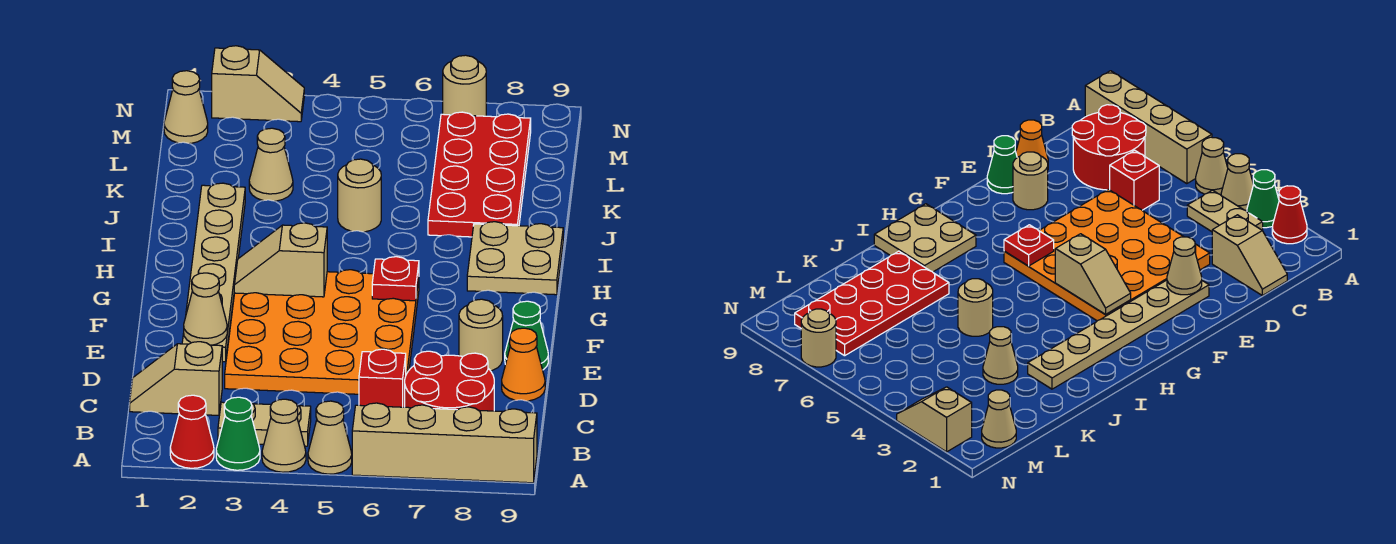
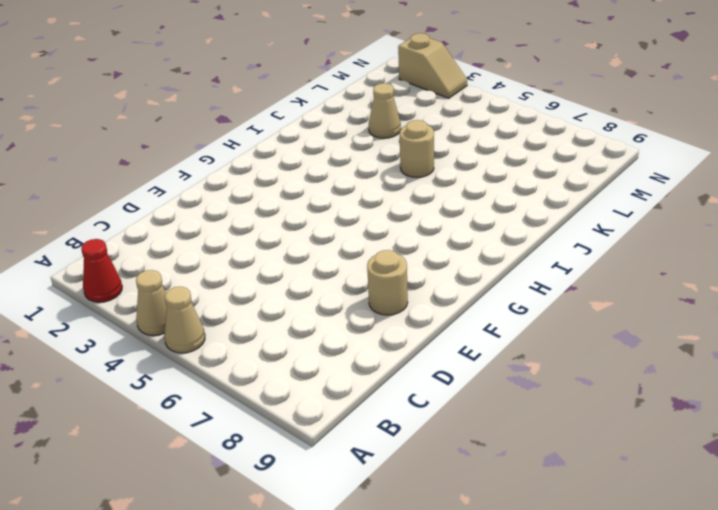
none -> green cone A3 level 1
none -> tan brick A6:A9 level 1
none -> tan plate B3:B4 level 1

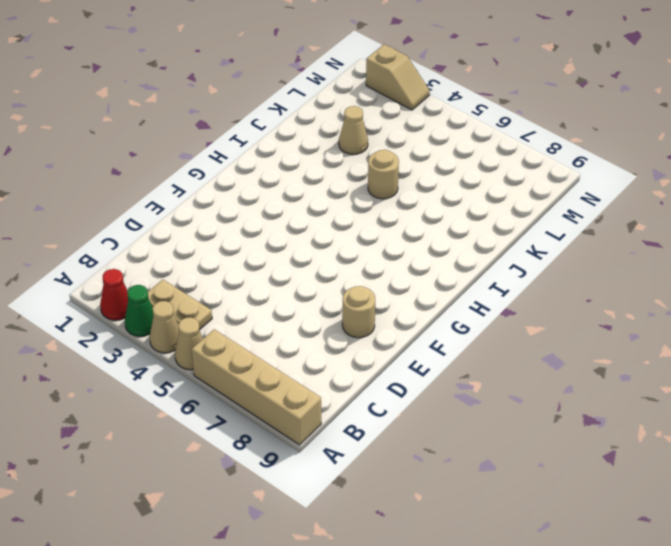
none -> red round brick B7:C8 level 1
none -> tan slope C1:C2 level 1 top 2
none -> red brick C6 level 1

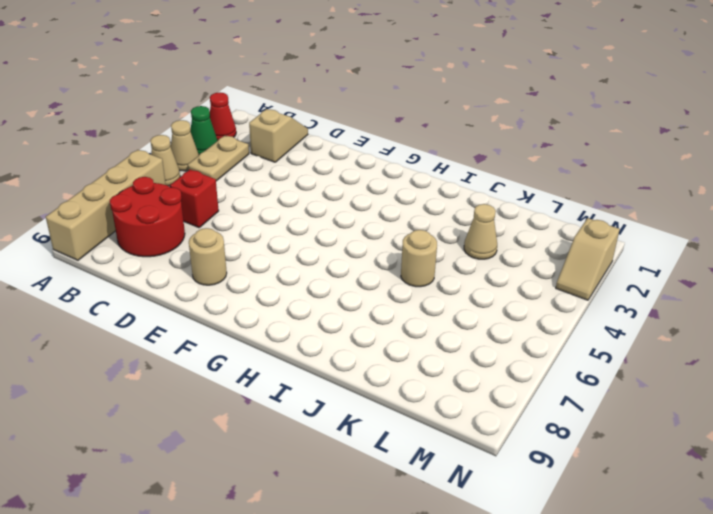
none -> orange plate D3:G6 level 1
none -> orange cone D9 level 1
none -> tan plate E2:J2 level 1

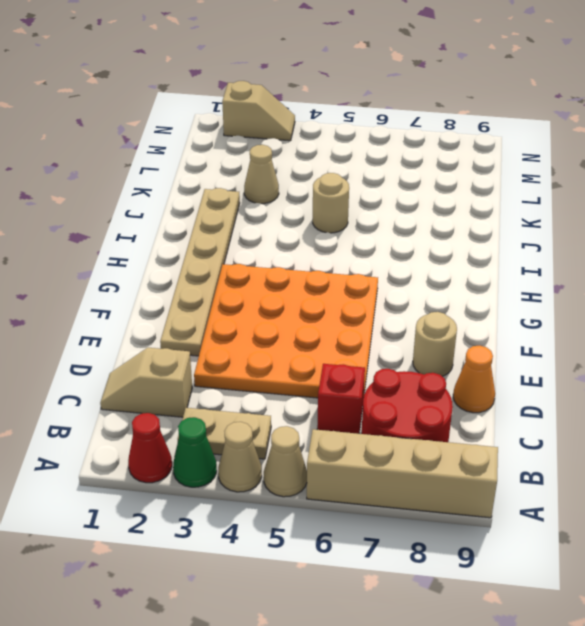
none -> green cone E9 level 1
none -> tan plate H8:I9 level 1
none -> red plate J7:M8 level 1

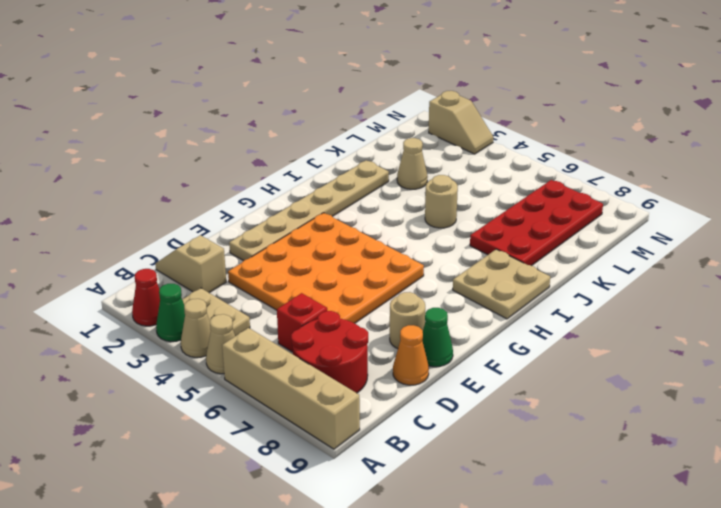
none -> tan cone M1 level 1
none -> tan round brick N7 level 1
none -> tan cone E2 level 2

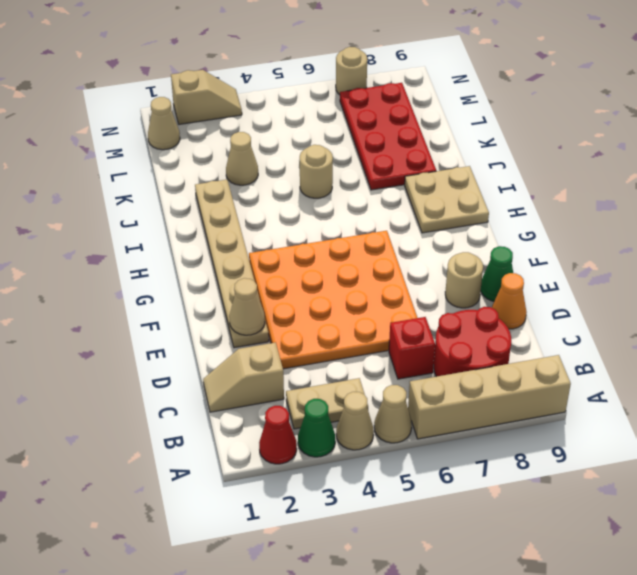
none -> tan slope G3:G4 level 2 top 4
none -> red plate G6 level 2

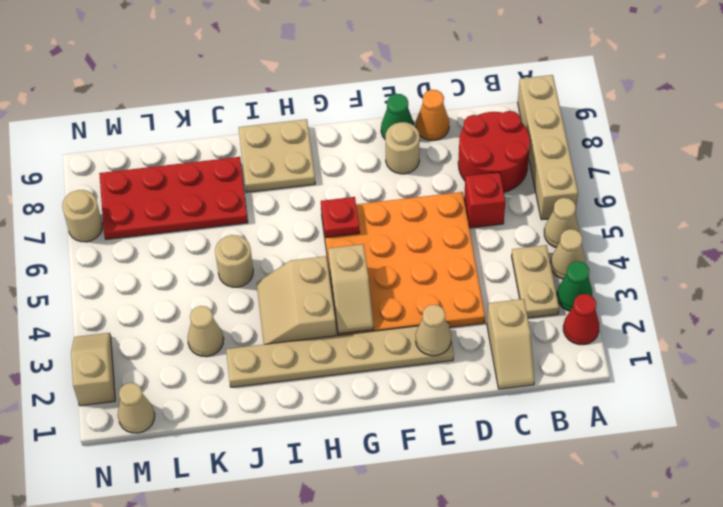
tan slope H3:I4 level 1 top H -> none

